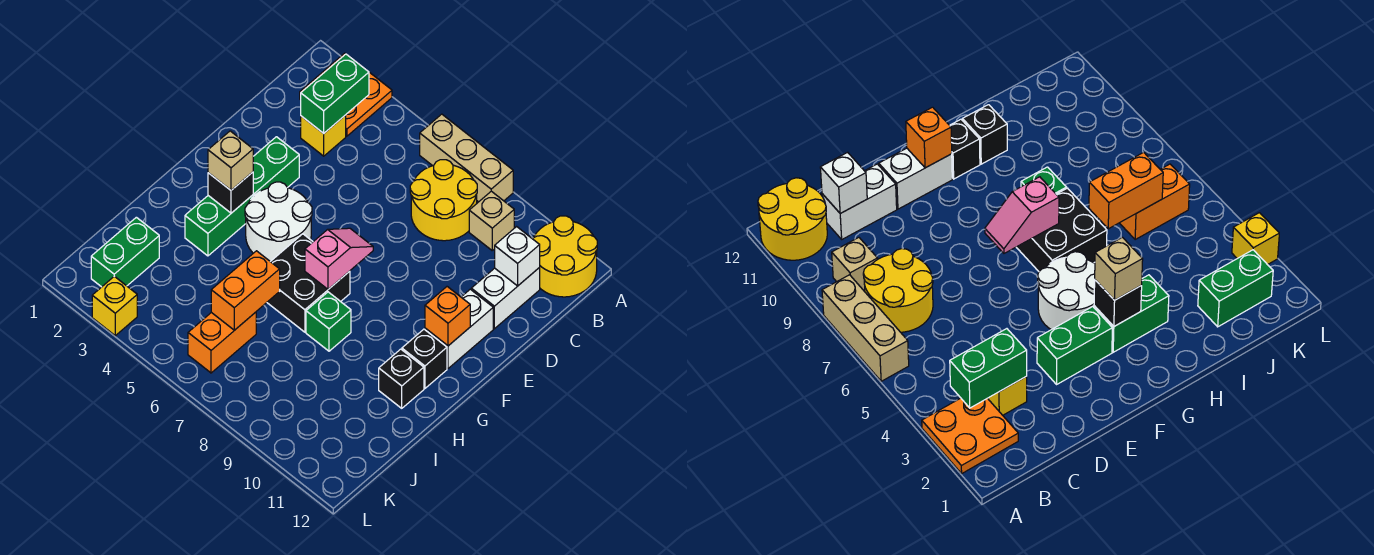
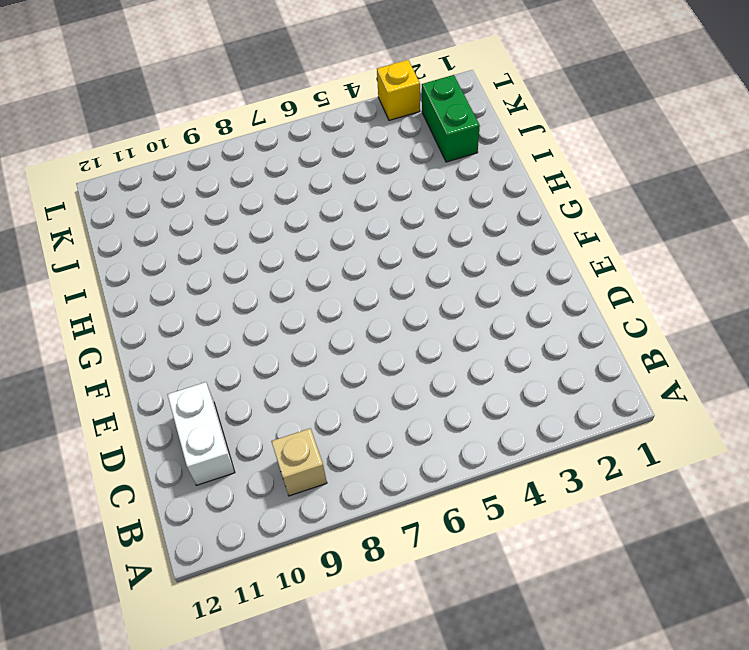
none -> orange plate A2:B3 level 1
none -> tan brick A6:A8 level 1
none -> yellow round brick A11:B12 level 1

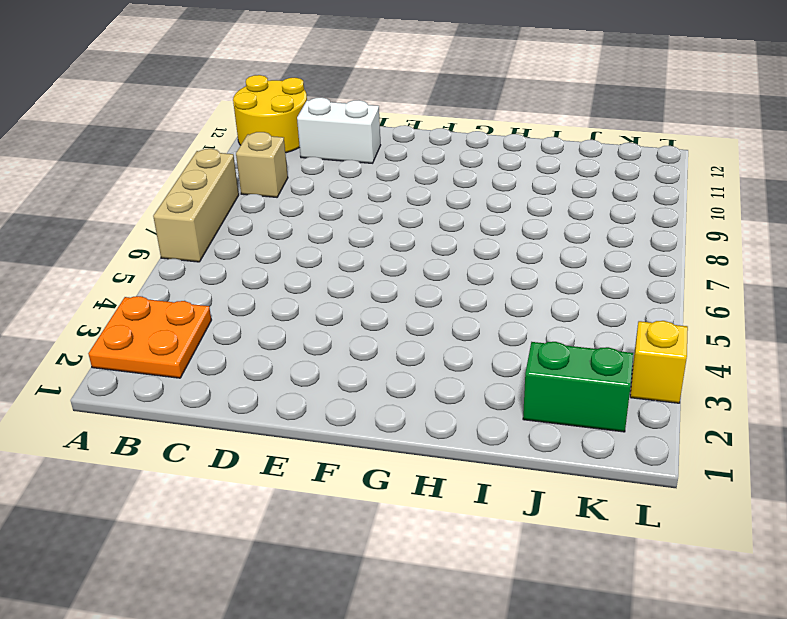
none -> yellow round brick B7:C8 level 1
none -> yellow brick C3 level 1
none -> green brick E3:F3 level 1

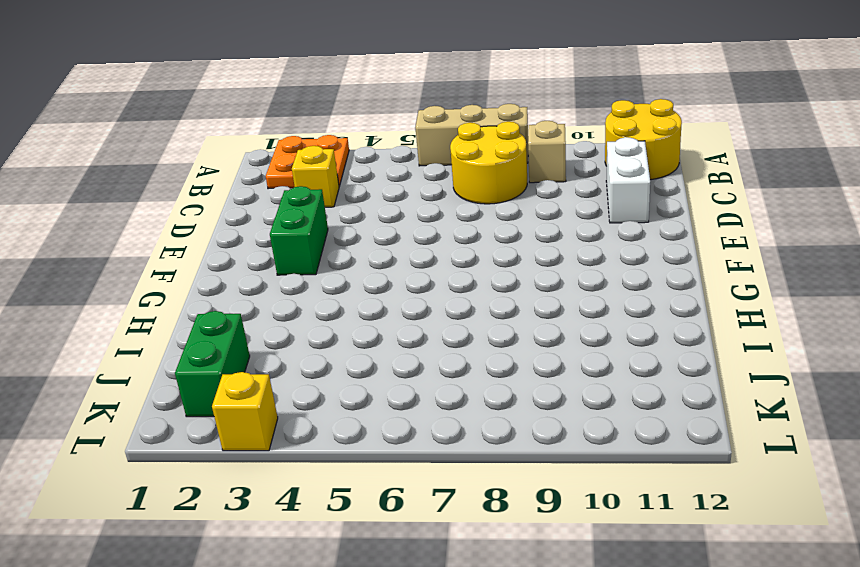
none -> white brick E11:F11 level 1
none -> white round brick F4:G5 level 1
none -> green brick G3:H3 level 1

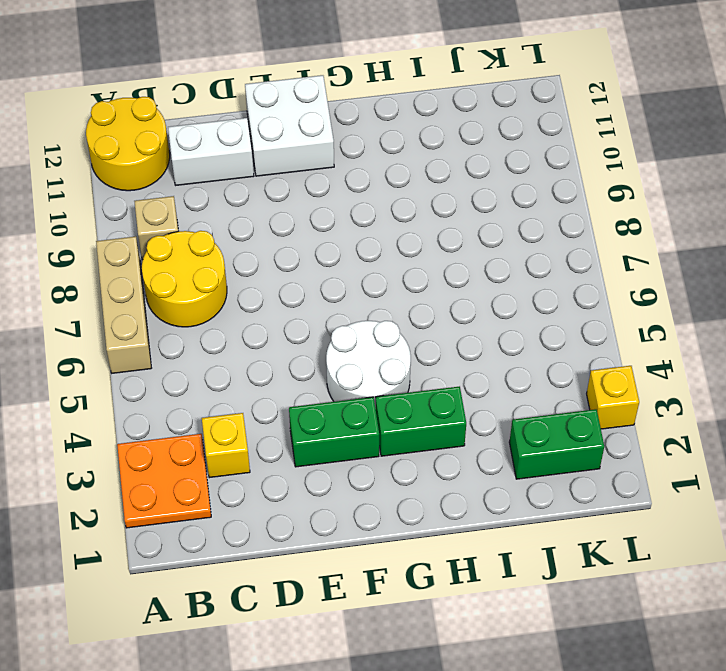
white brick E11:F12 level 1 -> white brick E11:F11 level 1
none -> black brick G6:H7 level 1
none -> black brick G11 level 1
none -> green brick H8 level 1

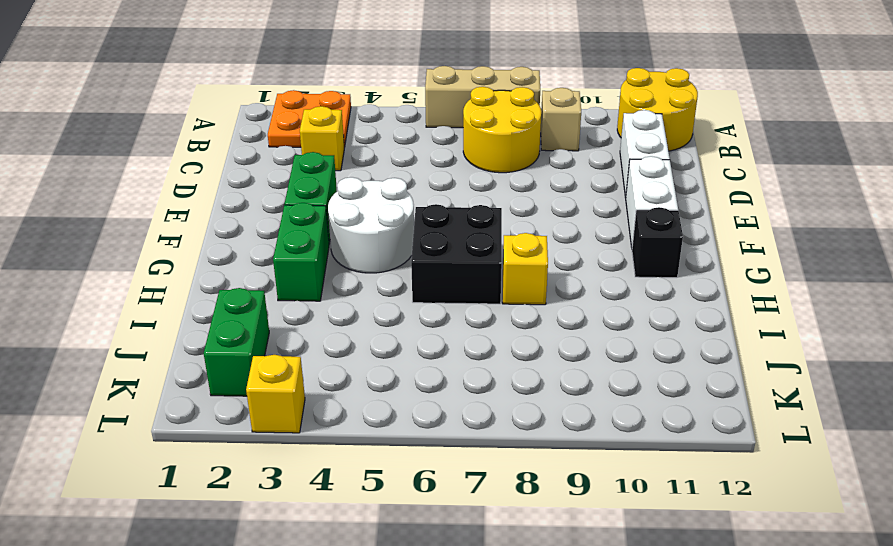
yellow brick H8 level 1 -> green brick H8 level 1
none -> black brick H11 level 1
none -> orange brick J6:K6 level 1
none -> green brick B3:C3 level 2

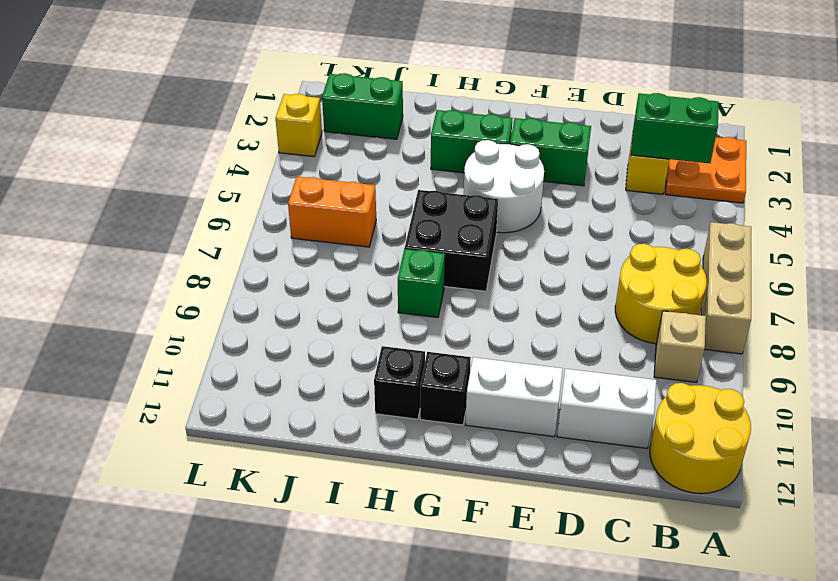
none -> white brick C11 level 2
none -> pink slope F7:G7 level 2 top G
none -> orange brick F11 level 2

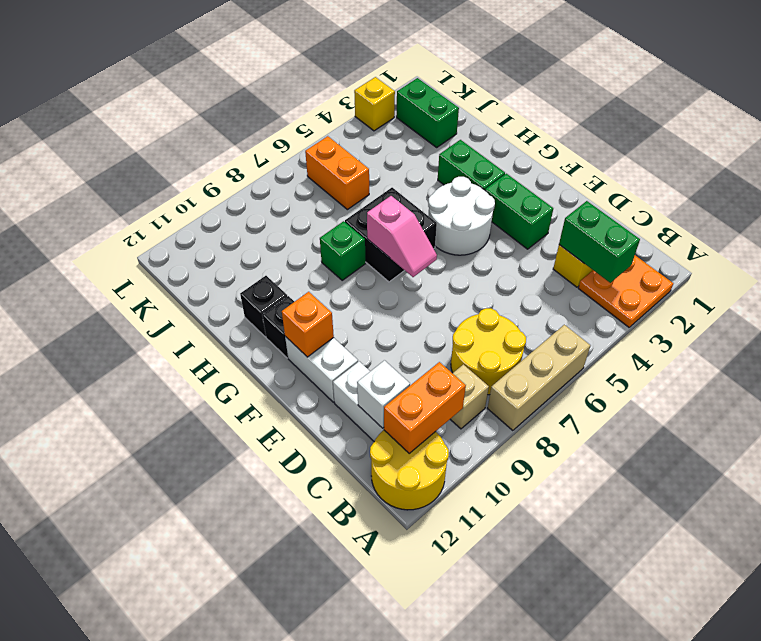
orange brick B10:B11 level 2 -> orange brick I6:J6 level 2
none -> black brick G3 level 2
none -> tan brick G3 level 3

